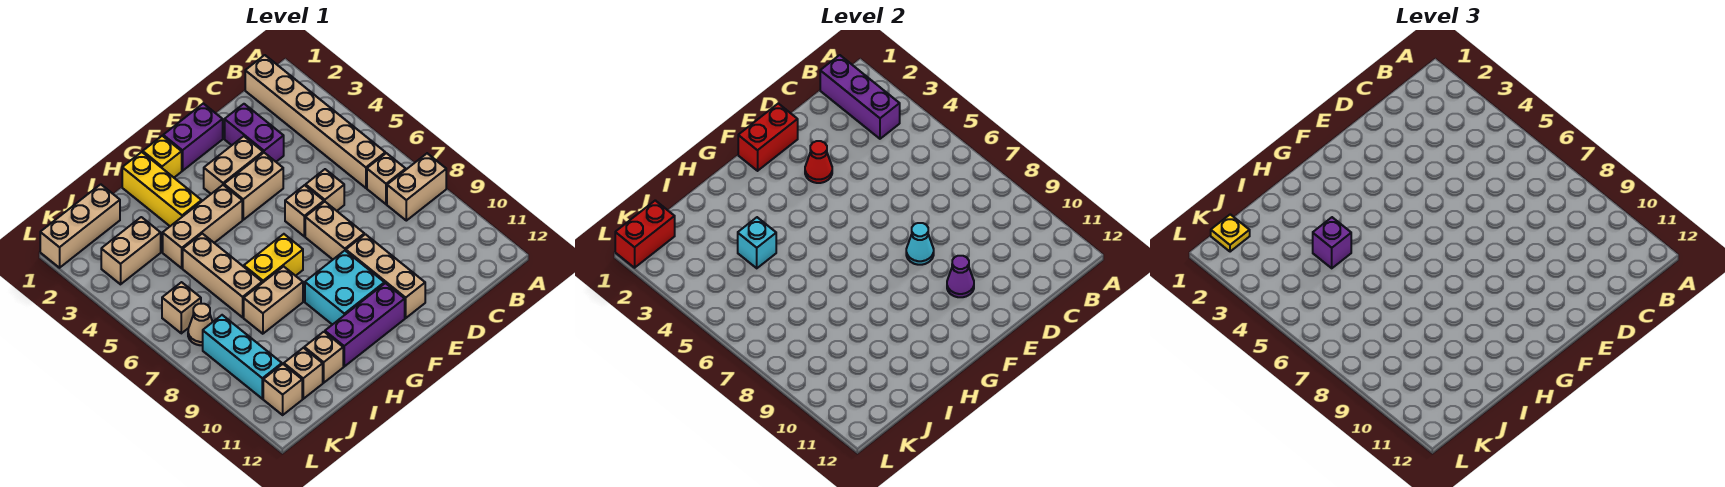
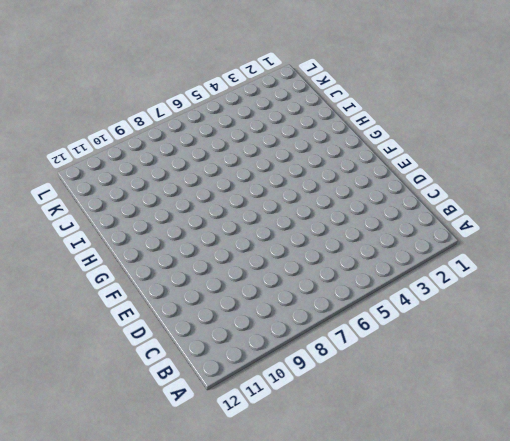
none -> tan brick A8:B8 level 1
none -> tan brick B1:B6 level 1
none -> tan brick B7 level 1
none -> purple brick D2:D3 level 1

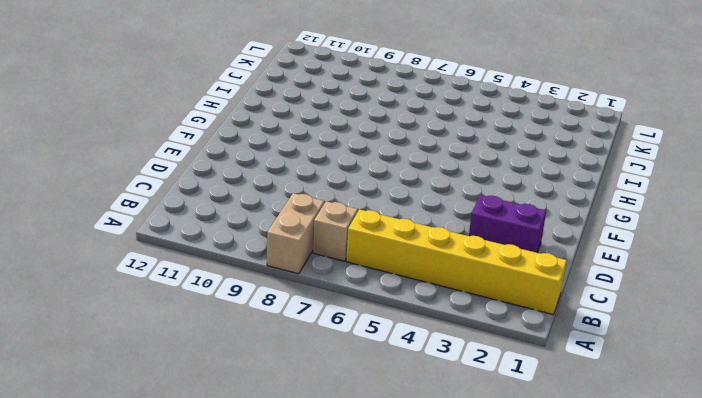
yellow brick B1:B6 level 1 -> tan brick B1:B6 level 1
none -> tan brick D6 level 1
none -> purple brick E1:F1 level 1
none -> tan brick E3:F3 level 1
none -> tan brick E4:F4 level 1

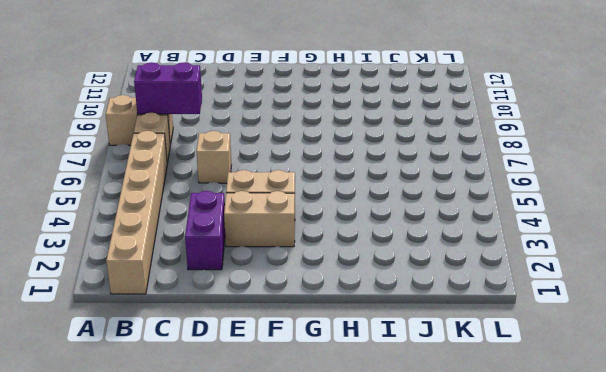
purple brick B8:C8 level 2 -> purple brick E1:F1 level 1
none -> tan brick E6 level 1
none -> tan brick E7:E8 level 1
none -> tan brick E9:E11 level 1
none -> cyan brick F9:G10 level 1

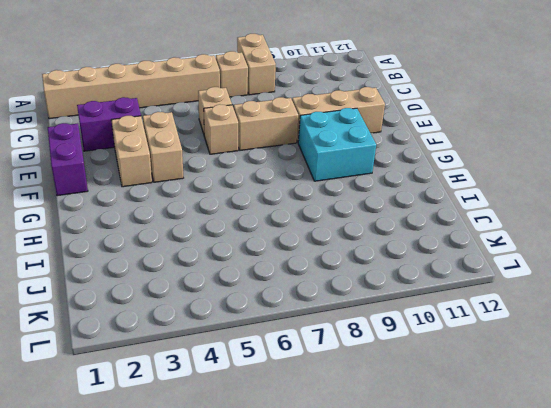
none -> purple brick F11:H11 level 1
none -> yellow brick G1 level 1
none -> tan brick G4:I4 level 1
none -> yellow brick G7:H7 level 1

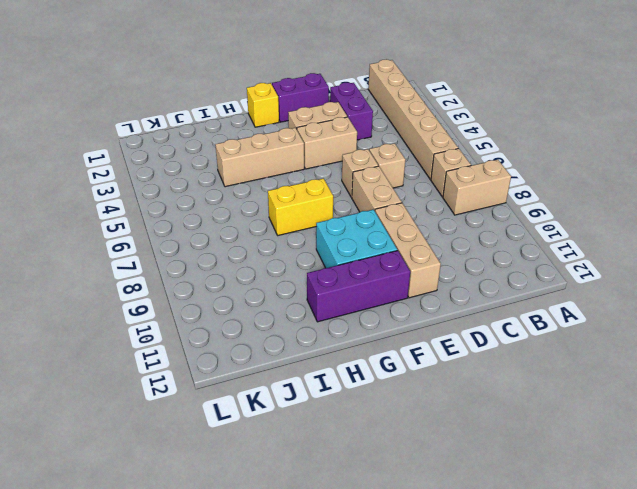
none -> yellow brick H1:H3 level 1
none -> tan brick H8:I8 level 1
none -> tan brick I5:I7 level 1
none -> tan brick I11 level 1

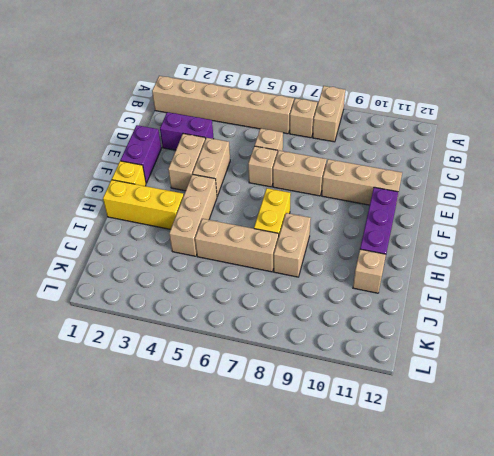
none -> cyan brick F9:G10 level 1
none -> tan brick J1:L1 level 1
none -> tan brick J3:K3 level 1
none -> tan brick J11 level 1

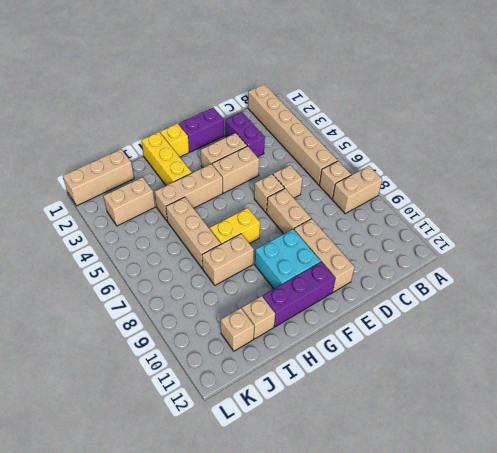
none -> tan brick K6 level 1
none -> tan cone K7 level 1
none -> cyan brick K8:K10 level 1
none -> tan brick K11 level 1

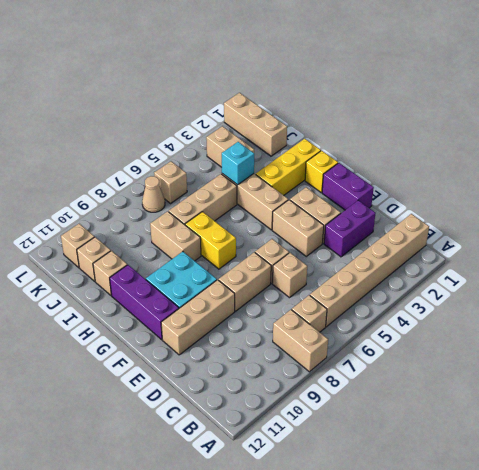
none -> cyan brick K8:K10 level 1
none -> purple brick B1:B3 level 2
none -> red brick E1:F1 level 2
none -> red cone E3 level 2

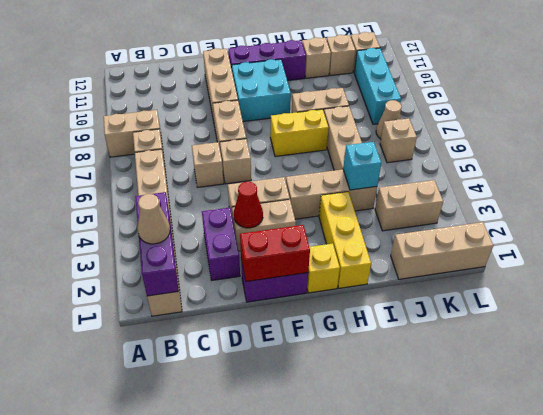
tan cone B2 level 3 -> none
none -> cyan cone E8 level 2
none -> purple cone E10 level 2
none -> red brick K1:L1 level 2
none -> purple brick I4 level 3

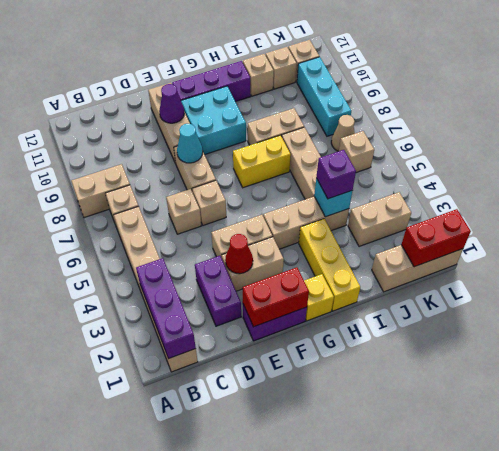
none -> yellow plate K1 level 3

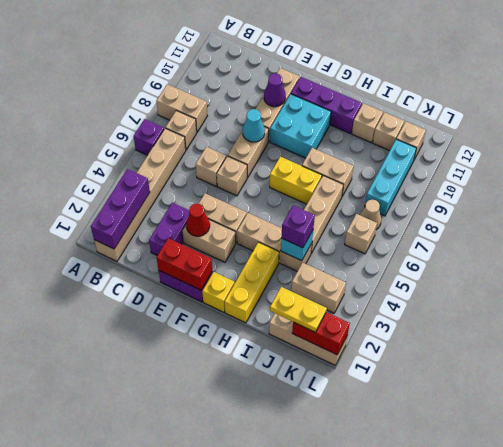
purple brick A6 level 1 -> none
yellow plate J1:K1 level 3 -> yellow plate K1 level 3

